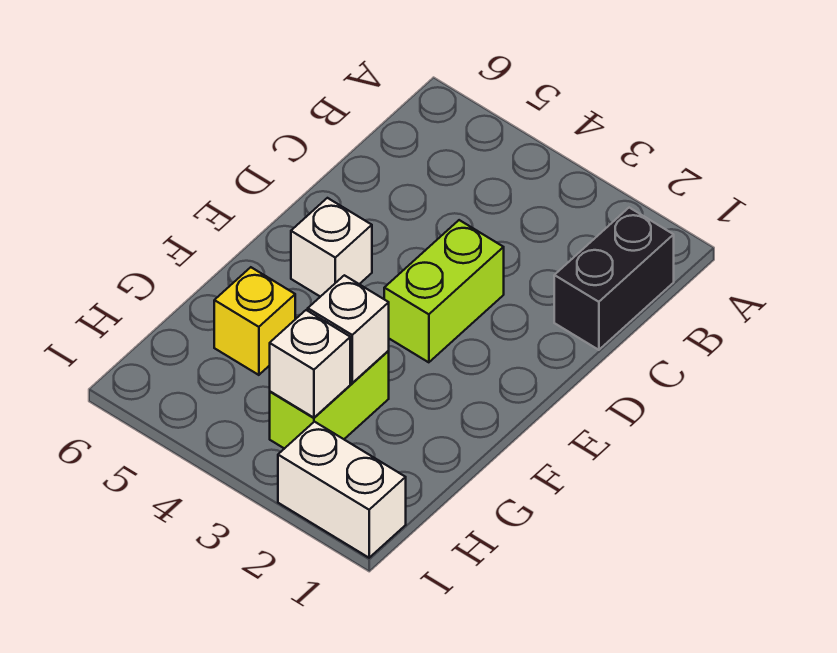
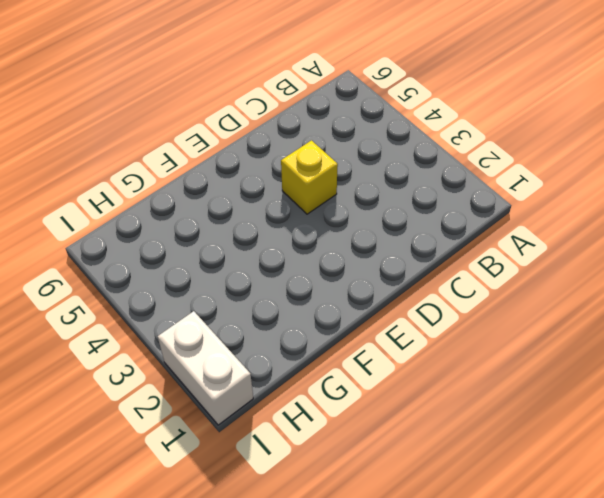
yellow brick D4 level 1 -> yellow brick G5 level 1
none -> black brick B1:C1 level 1
none -> lime brick D3:E3 level 1

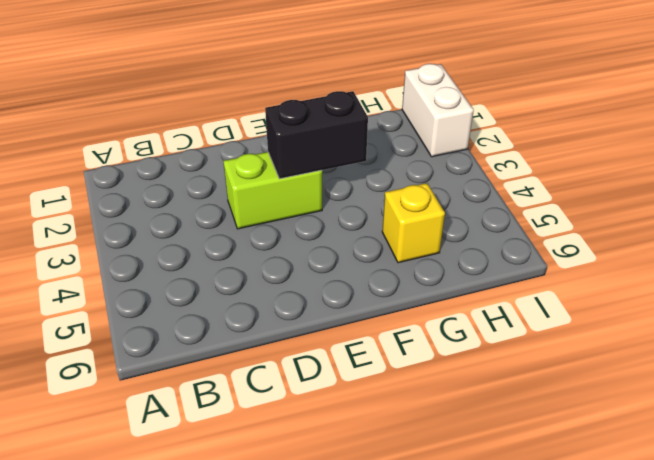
black brick E3:F3 level 2 -> black brick B1:C1 level 1
none -> white brick E5 level 1
none -> lime brick G3:H3 level 1

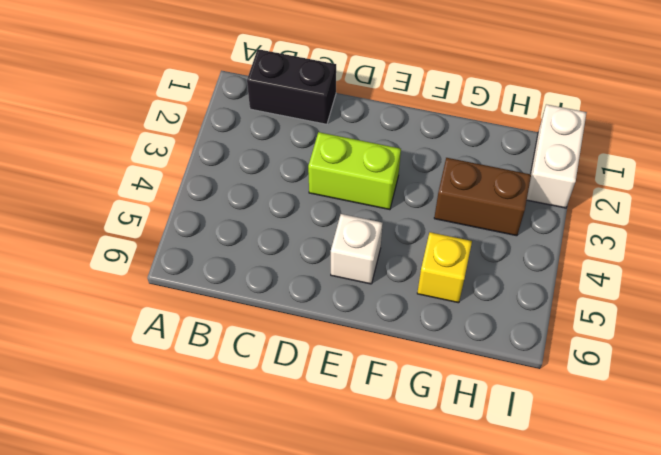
brown brick G3:H3 level 1 -> lime brick G3:H3 level 1
none -> white brick G3 level 2
none -> white brick H3 level 2

